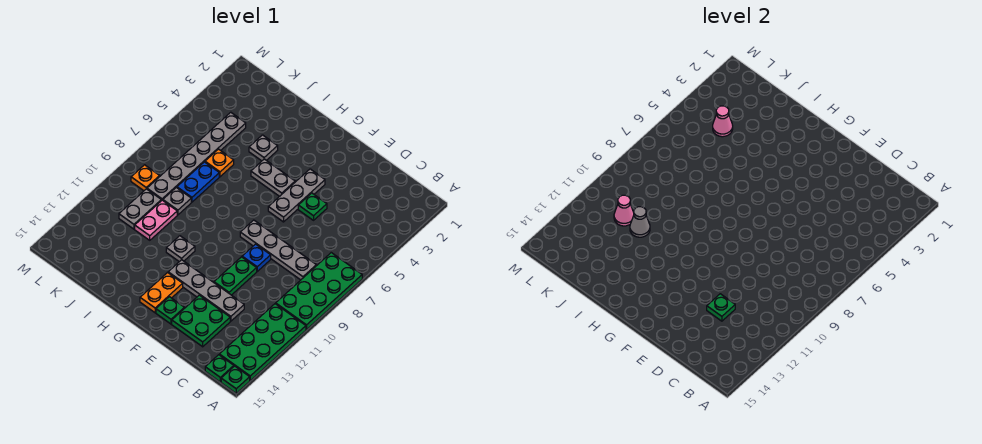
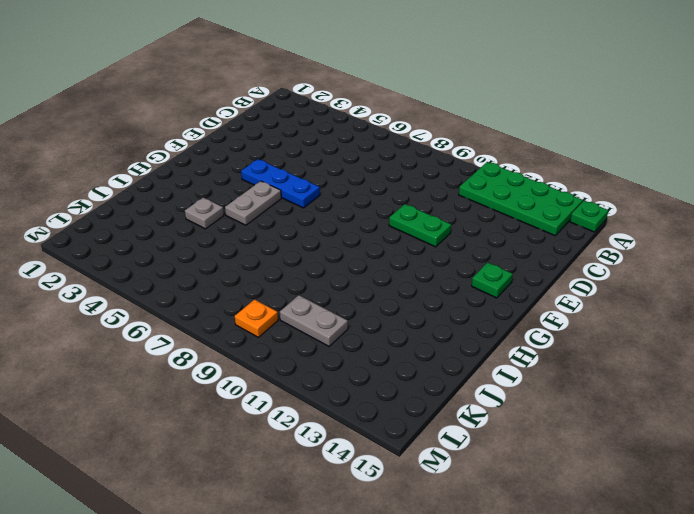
blue plate F4:F6 level 1 -> grey plate F4:F6 level 1
none -> green plate A7:B10 level 1
none -> green plate B15 level 1
none -> grey plate C8:F8 level 1

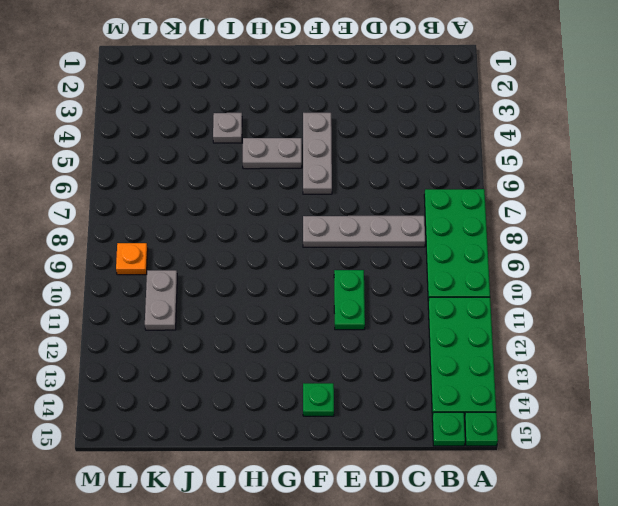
none -> grey plate D12:G12 level 1
none -> green plate D13:E14 level 1
none -> green plate E5 level 1

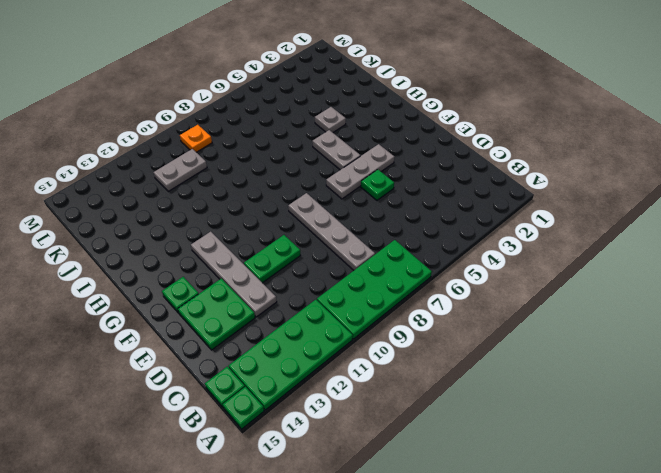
none -> blue plate E9 level 1
none -> orange plate G13:G14 level 1
none -> grey plate H11 level 1

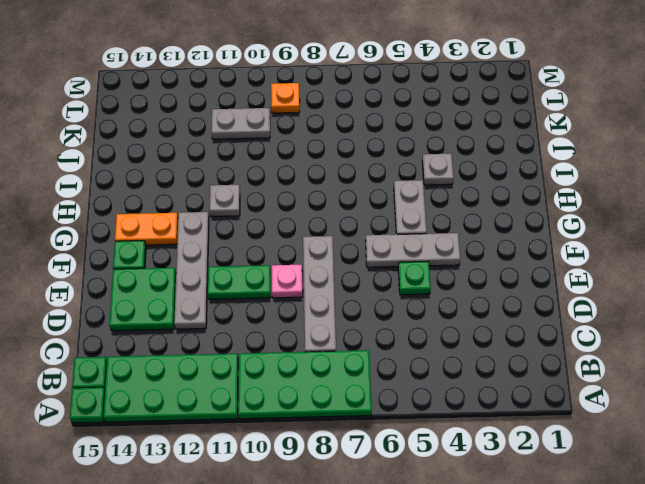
pink plate E9 level 1 -> blue plate E9 level 1
none -> orange plate J6 level 1
none -> blue plate J7:J8 level 1
none -> grey plate J9 level 1

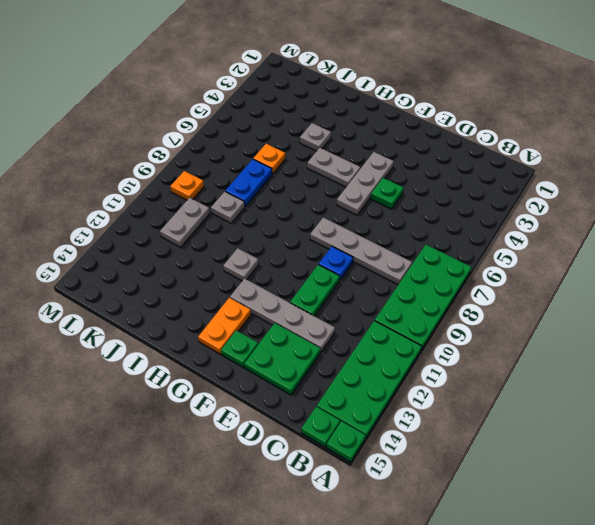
none -> pink plate J10:J11 level 1
none -> grey plate K4:K9 level 1
none -> green plate D12 level 2

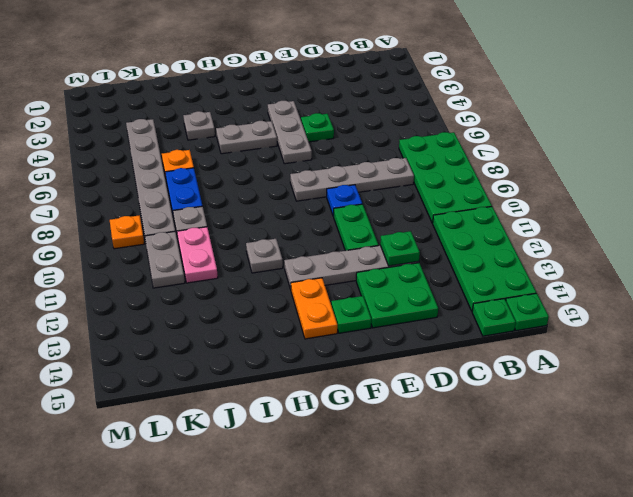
none -> grey cone J11 level 2
none -> pink cone K4 level 2
none -> pink cone K11 level 2

